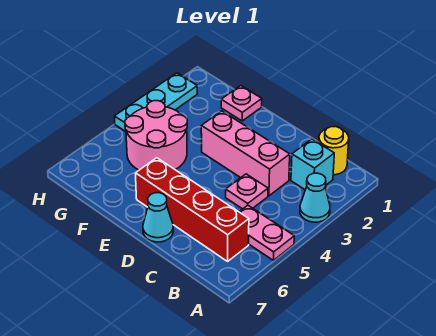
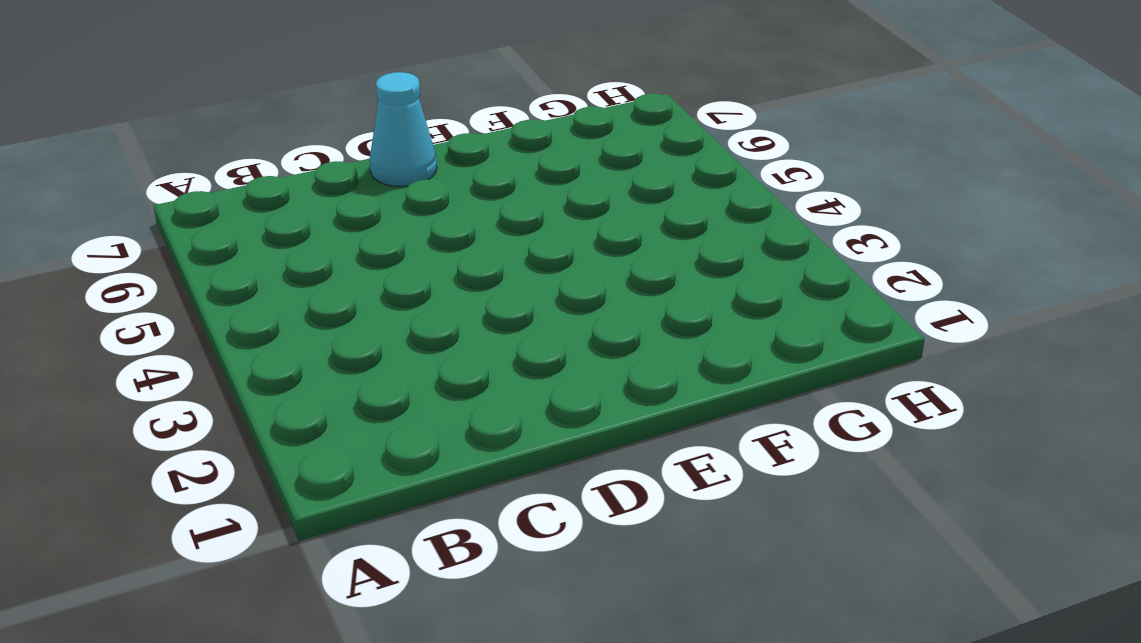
none -> cyan cone A3 level 1
none -> pink plate A5:B5 level 1

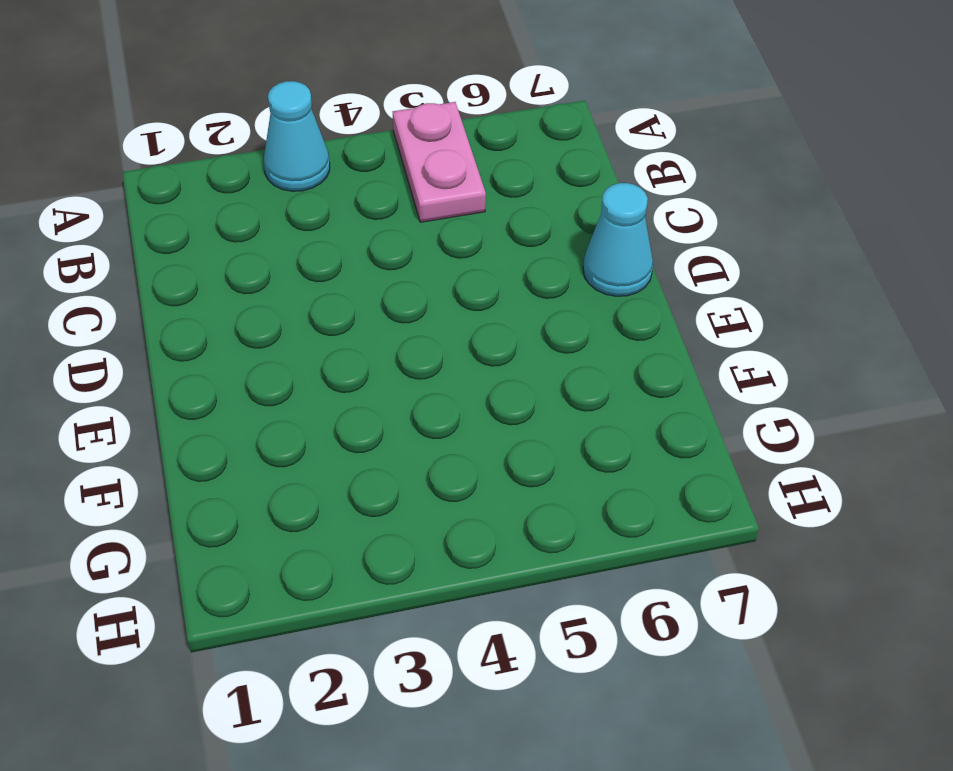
none -> yellow round brick B1 level 1
none -> cyan brick B2 level 1

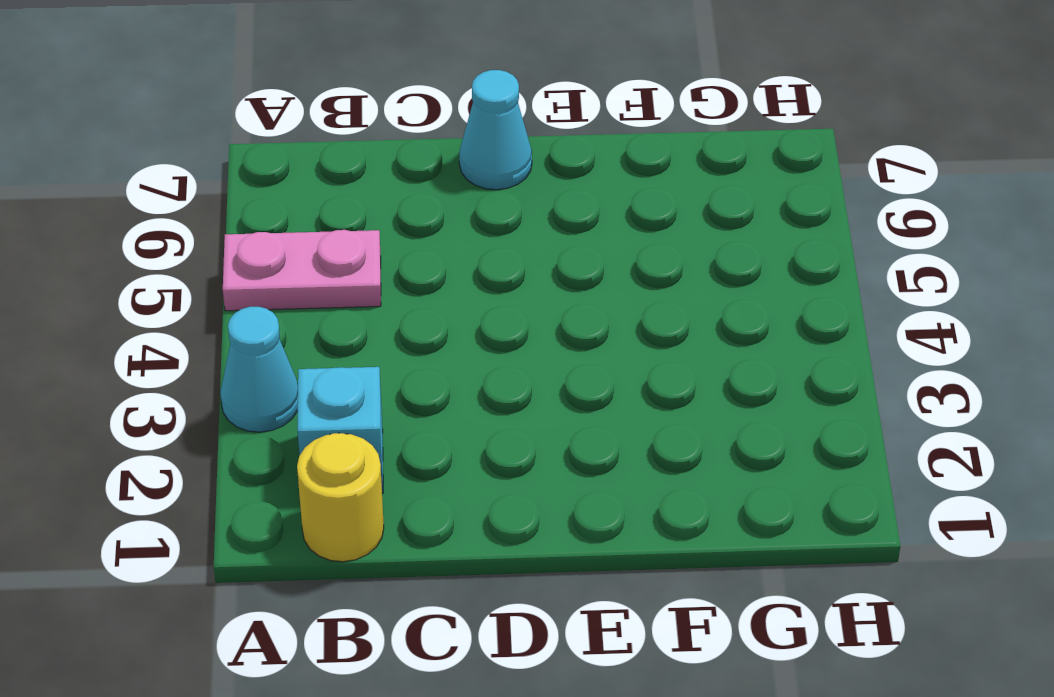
none -> red brick B6:E6 level 1
none -> pink brick C3:E3 level 1

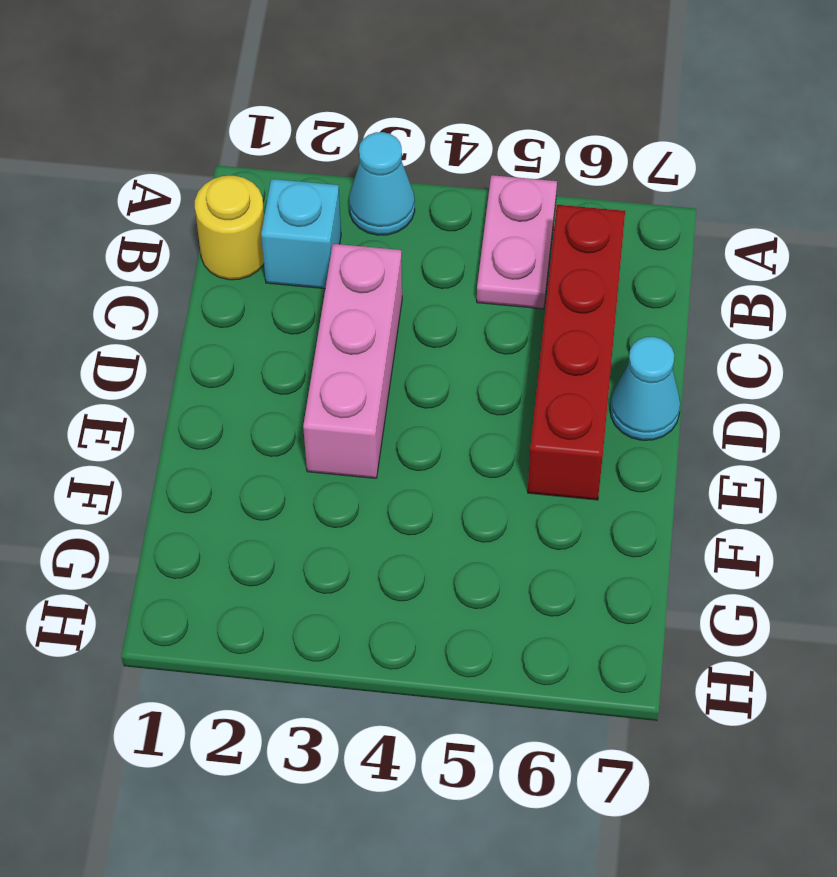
none -> pink plate C4 level 1
none -> pink plate F1 level 1

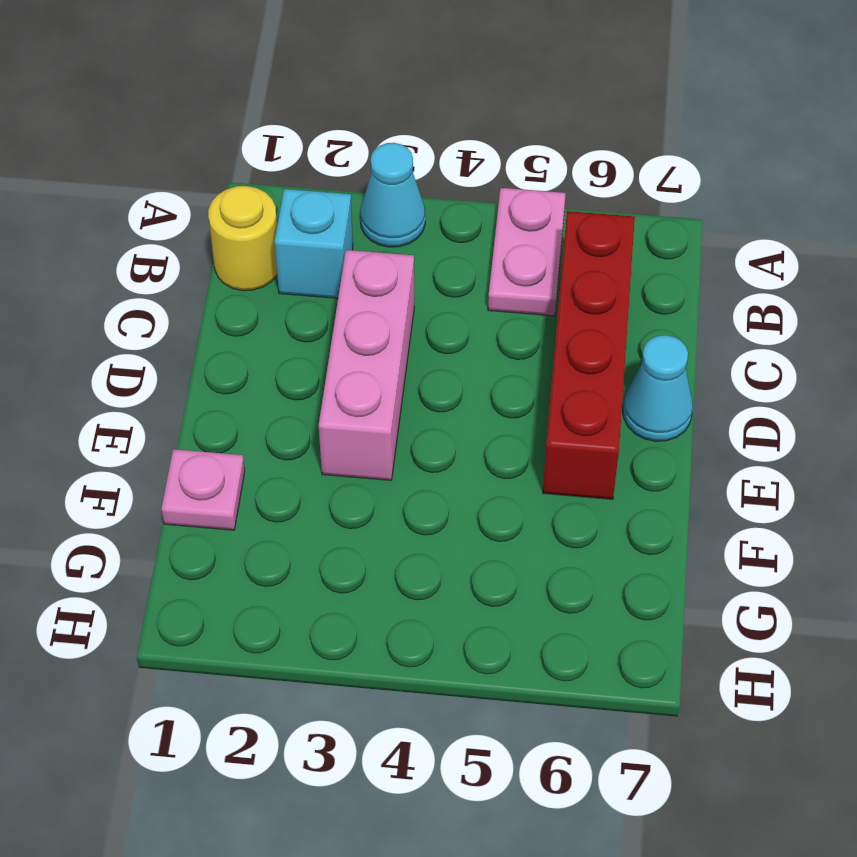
none -> pink plate C4 level 1
none -> pink round brick F4:G5 level 1

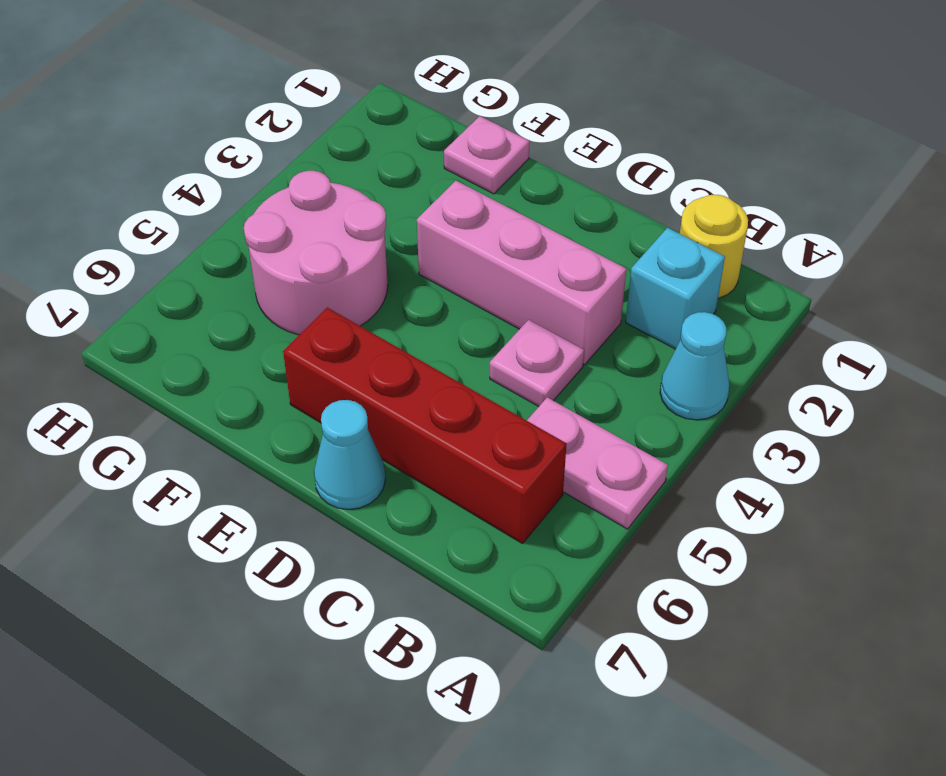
none -> cyan plate H2:H4 level 1

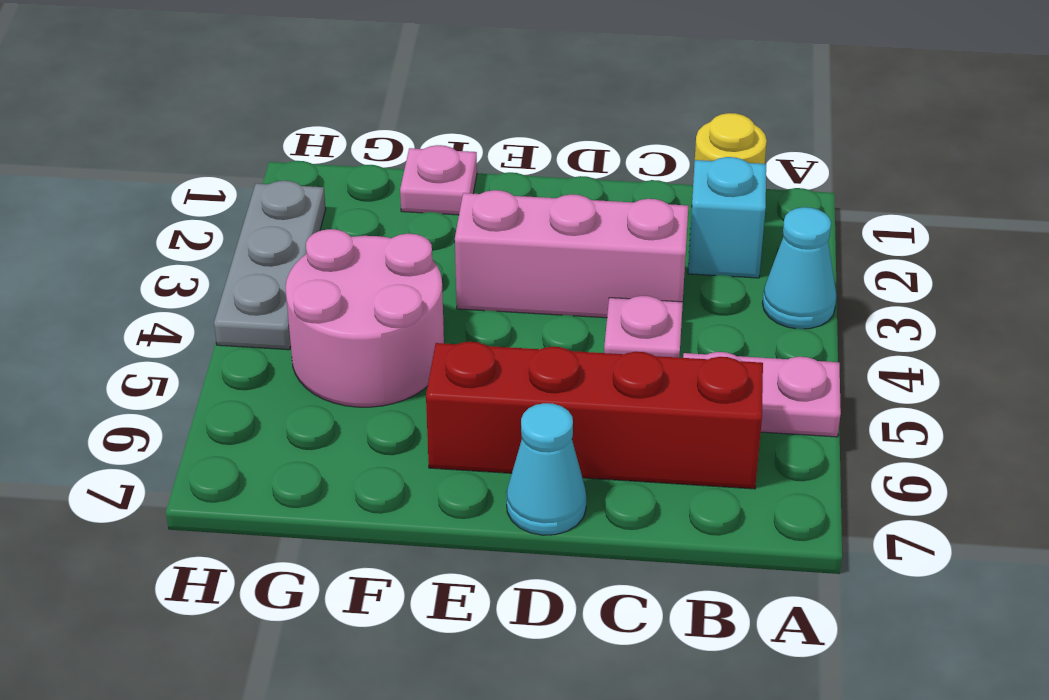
grey plate H2:H4 level 1 -> cyan plate H2:H4 level 1

